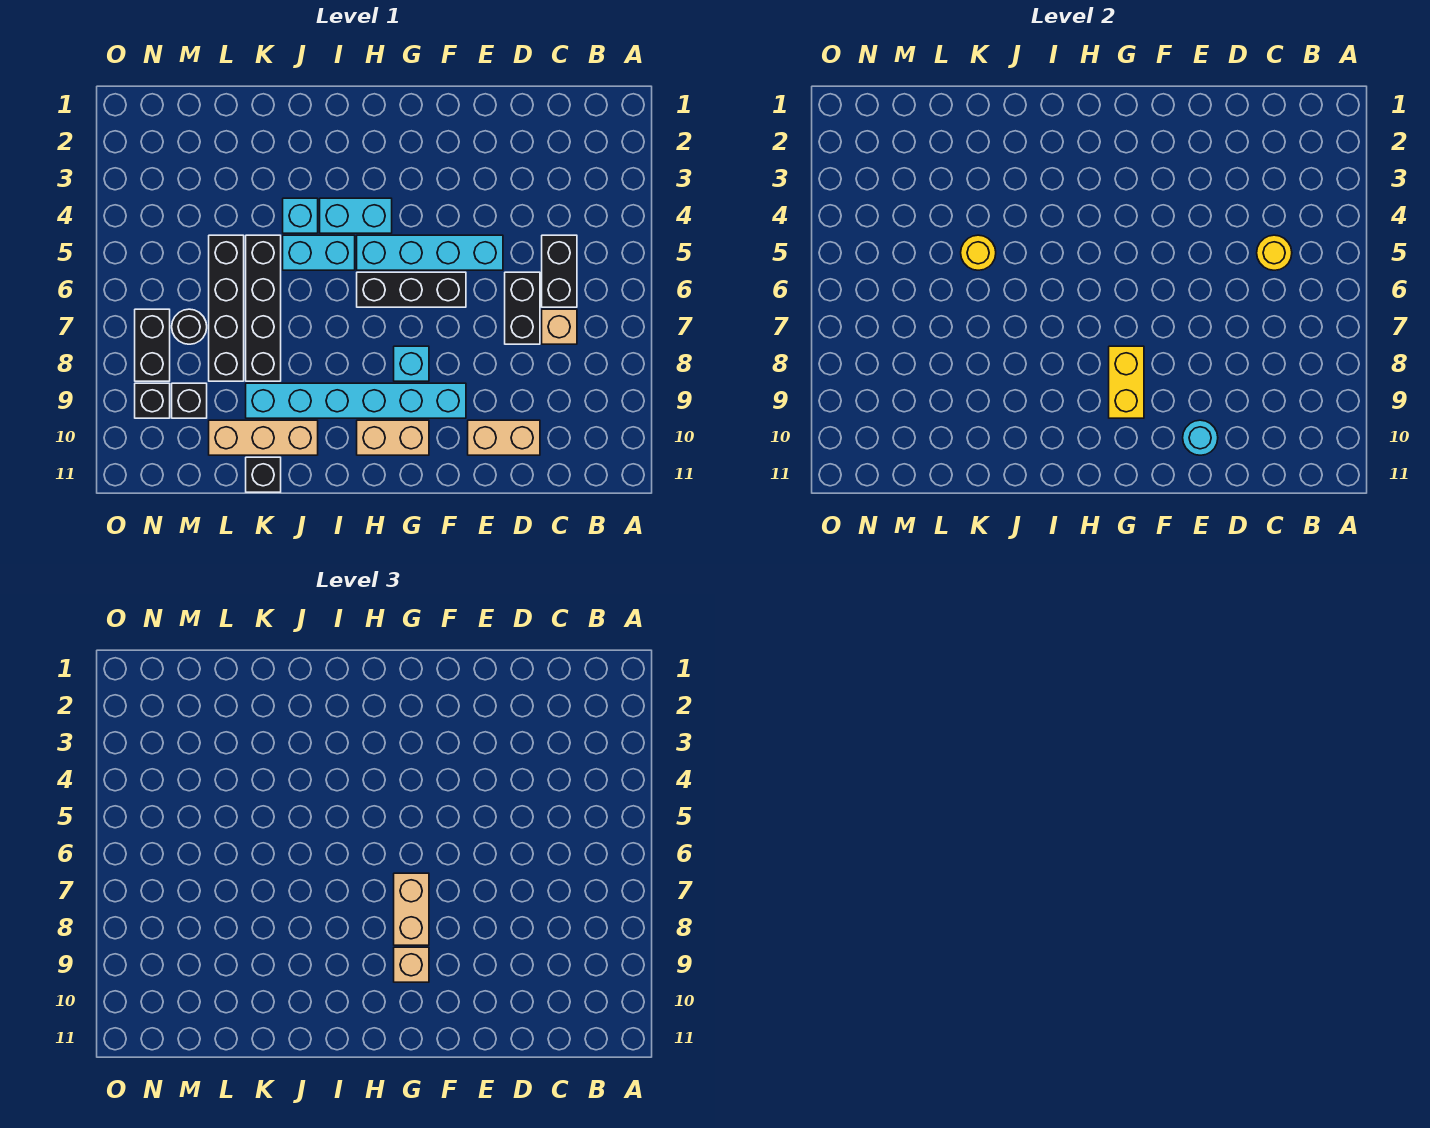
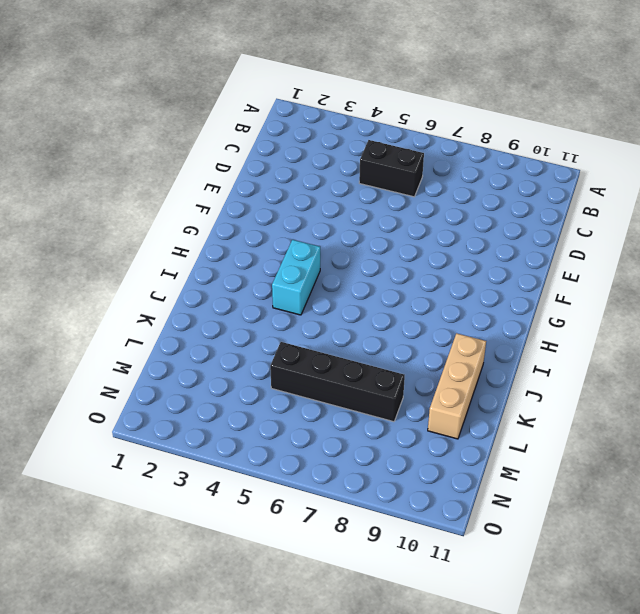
none -> tan brick C7 level 1
none -> black brick D6:D7 level 1
none -> tan brick D10:E10 level 1

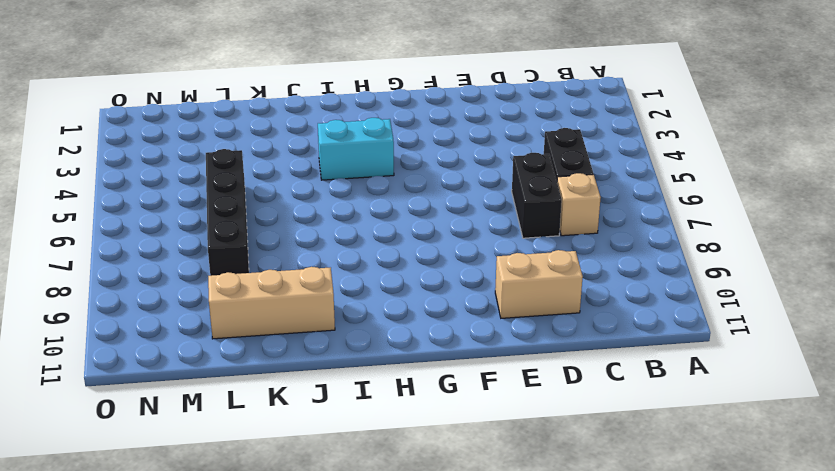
none -> cyan brick E5:H5 level 1
none -> black brick F6:H6 level 1
none -> cyan brick F9:K9 level 1

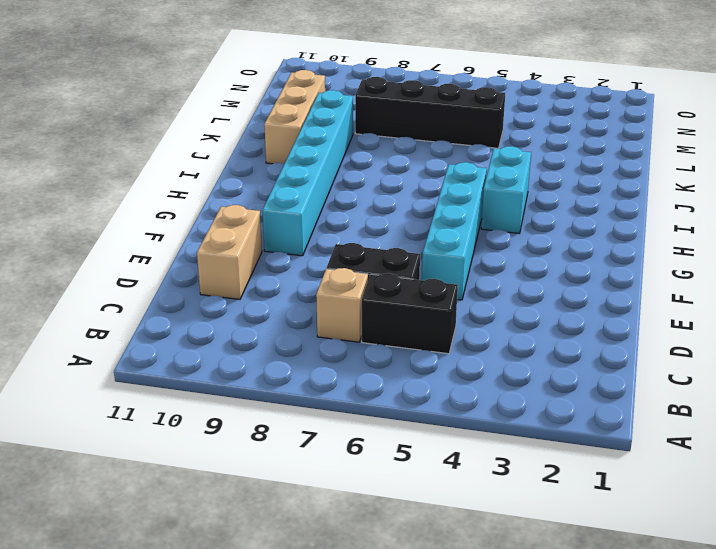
none -> black brick F6:H6 level 1
none -> cyan brick G8 level 1
none -> tan brick G10:H10 level 1

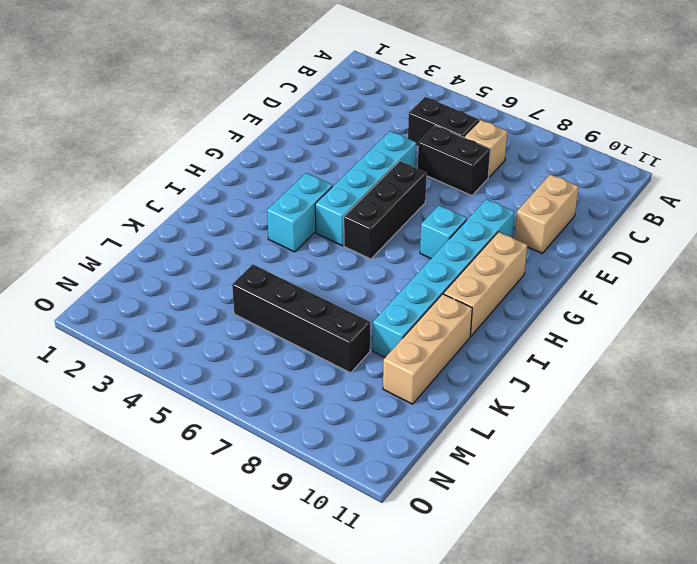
tan brick G10:I10 level 1 -> tan brick G10:H10 level 1
none -> cyan brick I5:J5 level 1
none -> cyan brick J4 level 1
none -> black brick K5:K8 level 1

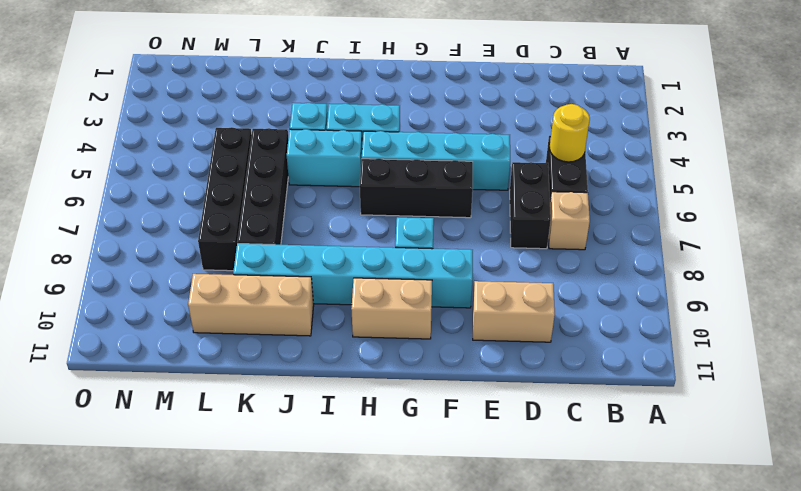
none -> black brick K11 level 1
none -> black round brick M7 level 1
none -> black brick M9 level 1

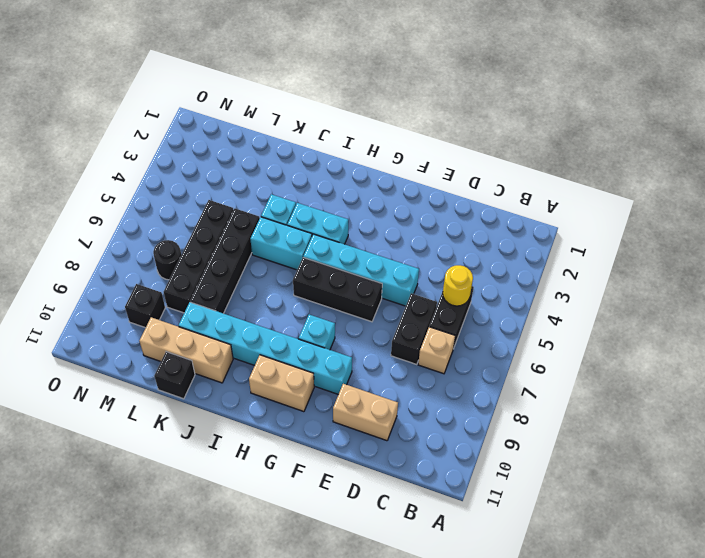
none -> black brick N7:N8 level 1
none -> black brick N9 level 1
none -> cyan round brick E10 level 2

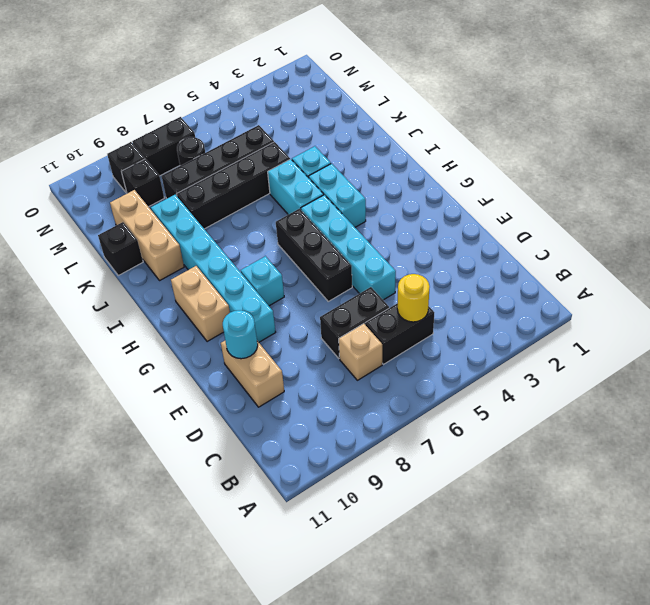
none -> yellow brick G8:G9 level 2
none -> yellow round brick K5 level 2
none -> tan brick G7:G8 level 3

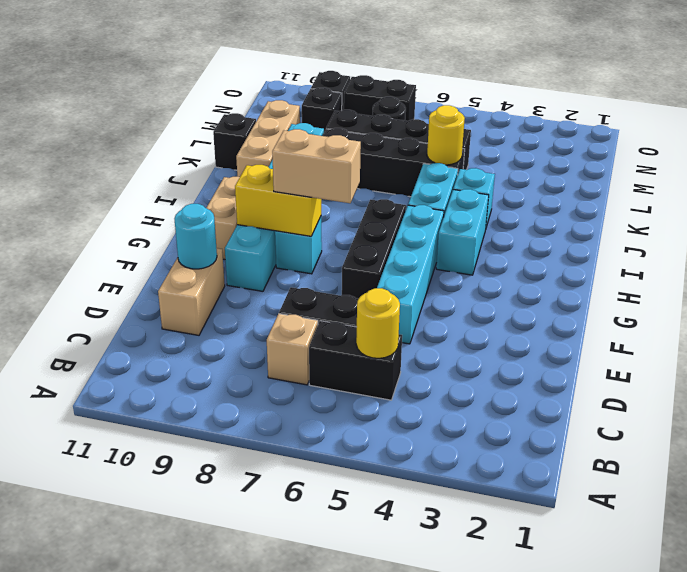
none -> tan brick G9 level 3

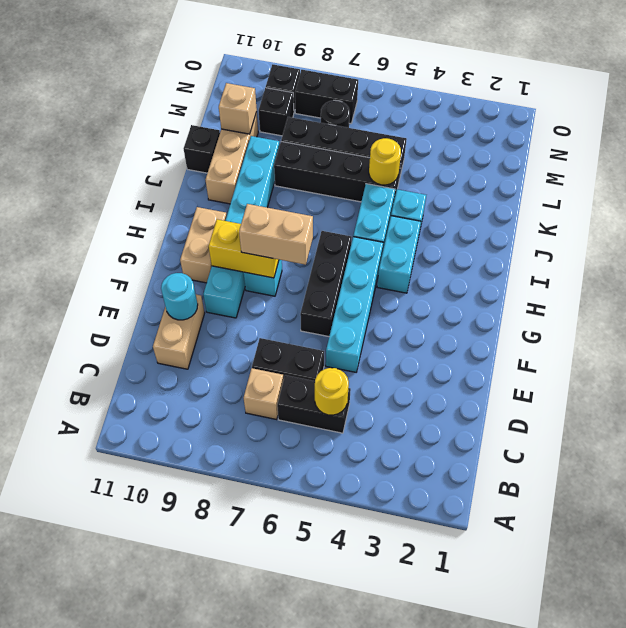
tan brick L10 level 2 -> tan brick G9 level 3

